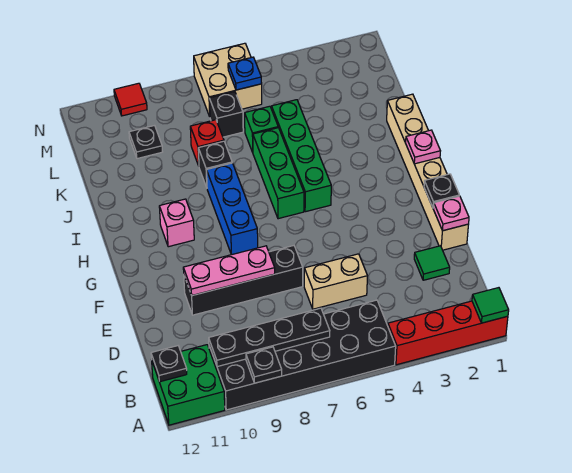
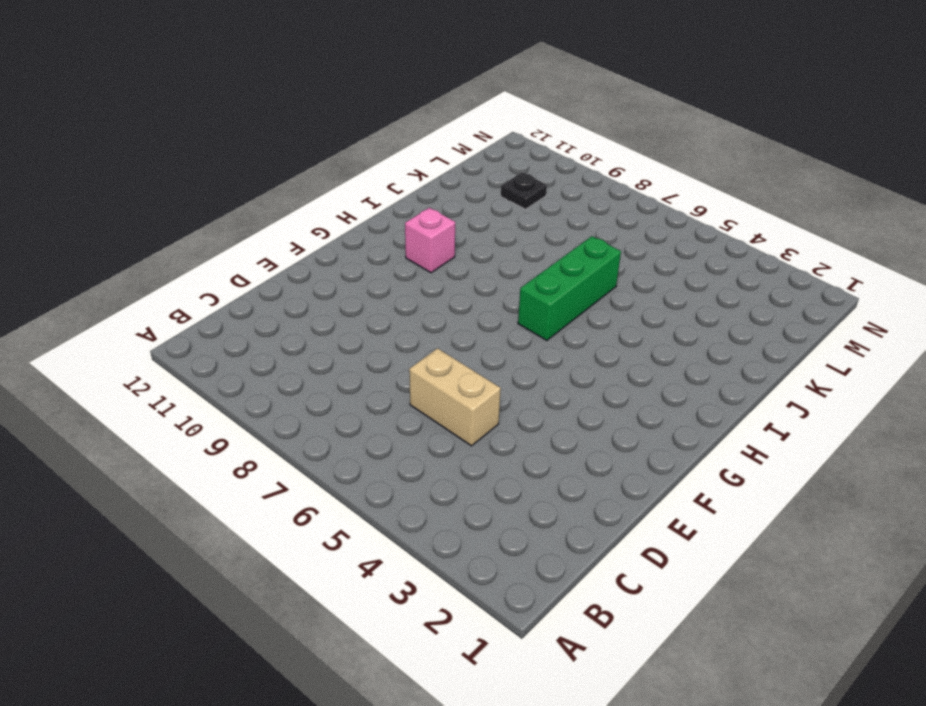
none -> red brick A1:A4 level 1
none -> black brick A5:B10 level 1
none -> green brick A11:B12 level 1

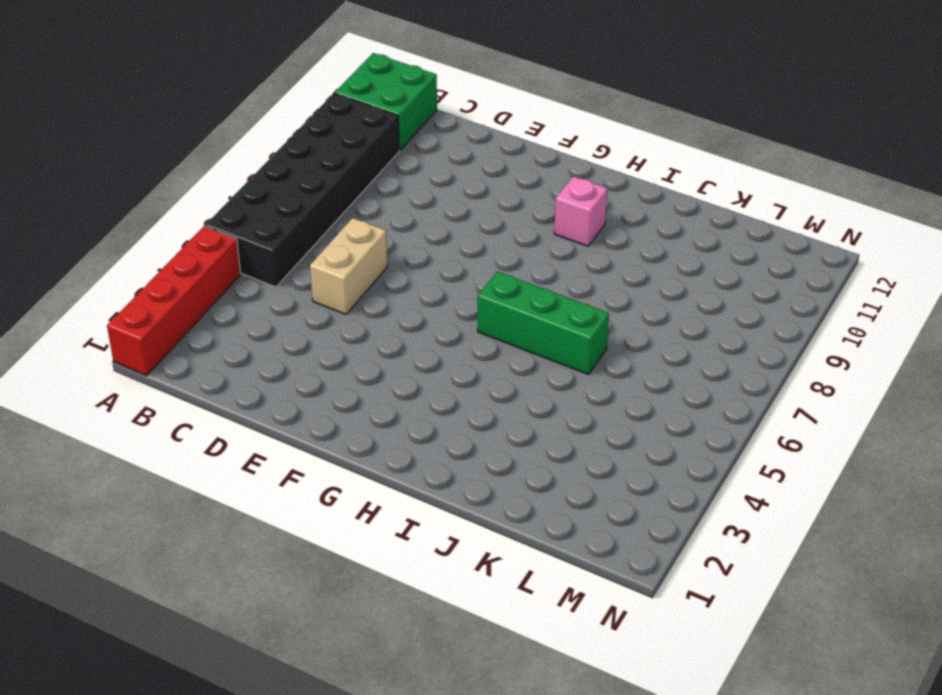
none -> green tile D2 level 1
none -> tan brick E1:J1 level 1
none -> black brick E7:E10 level 1

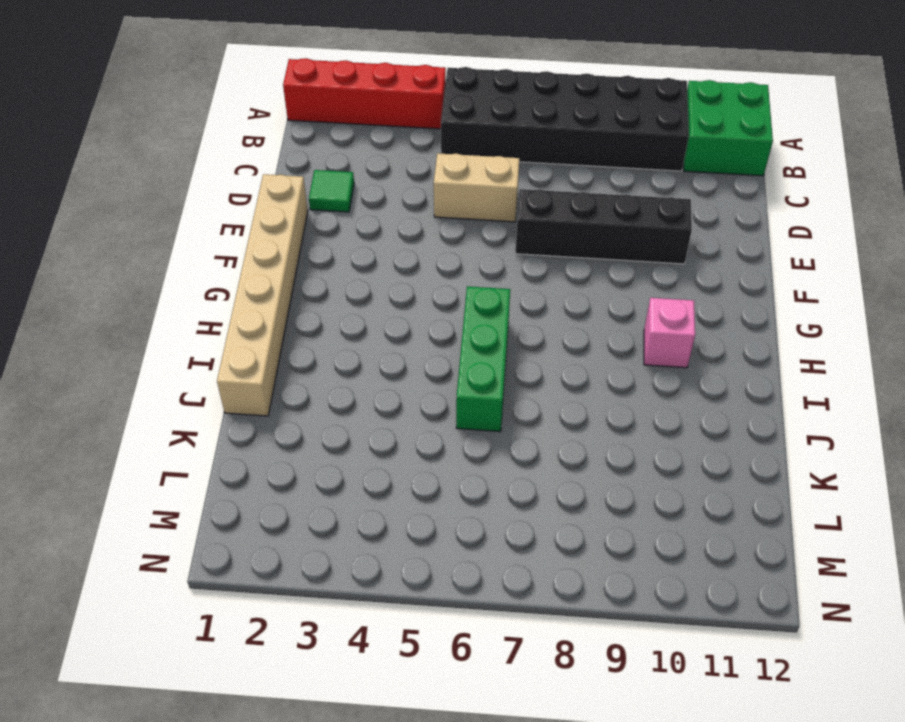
none -> blue brick G8:I8 level 1
none -> green brick H5:K5 level 1
none -> black brick J8 level 1

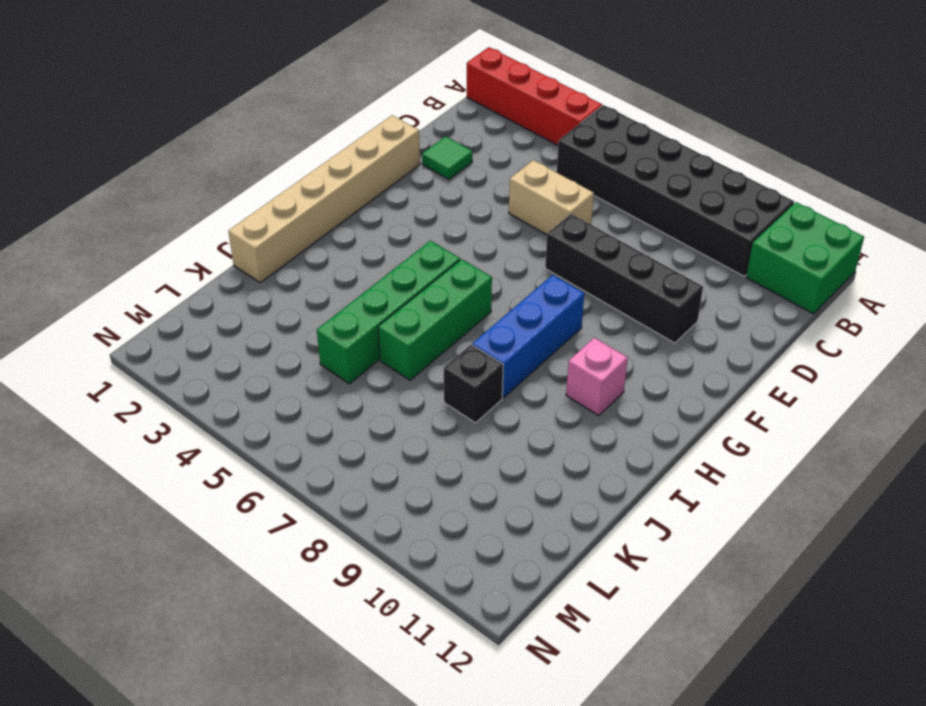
none -> green brick K6 level 1
none -> red brick K8 level 1
none -> black brick L7 level 1

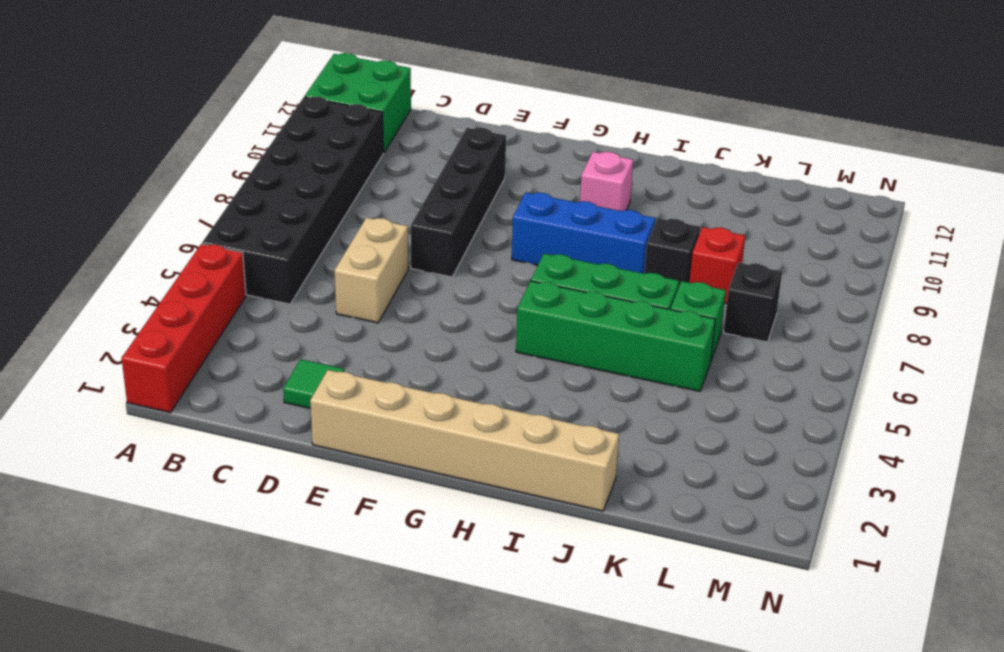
none -> black plate L10 level 1
none -> tan brick M6:N7 level 1
none -> red tile N10 level 1

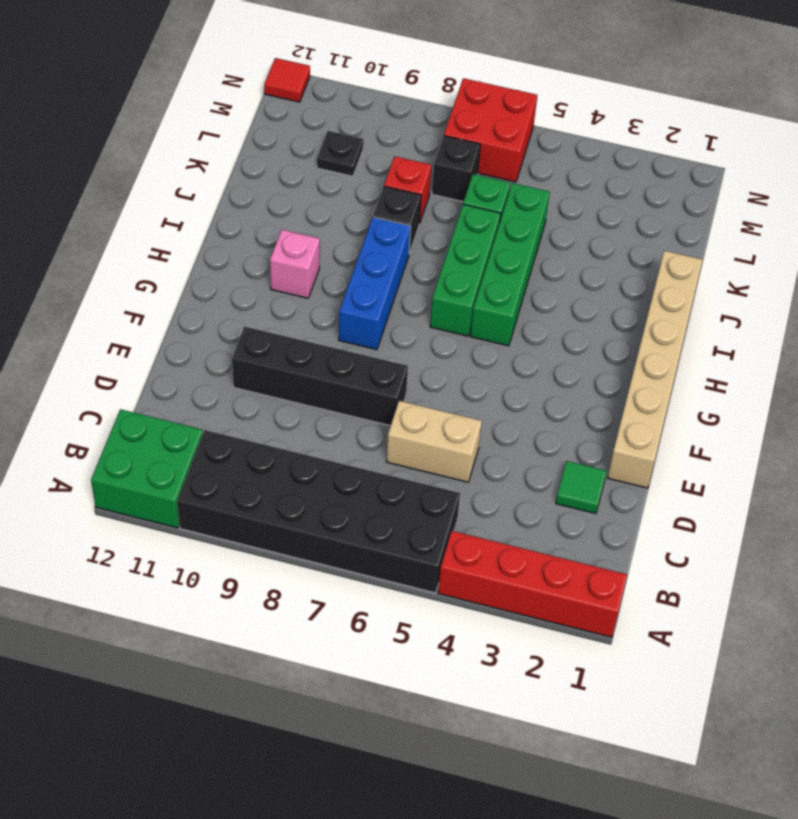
red brick M6:N7 level 1 -> tan brick M6:N7 level 1
red tile N12 level 1 -> red tile N10 level 1
none -> green tile A1 level 2
none -> black plate A9 level 2
none -> black plate B7:B10 level 2

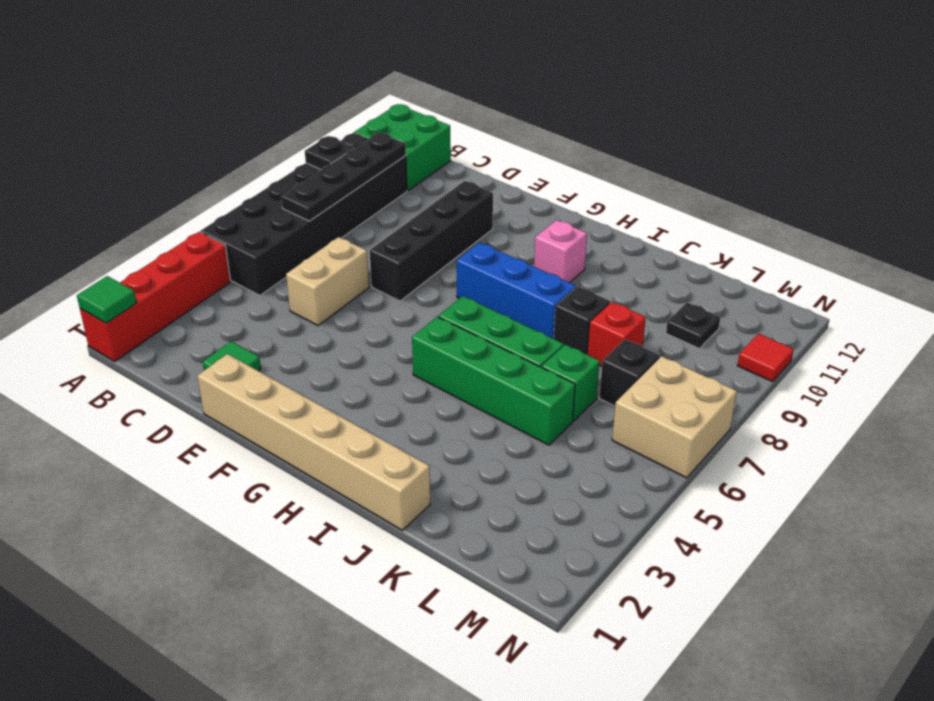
none -> black plate B12 level 2
none -> pink plate E1 level 2
none -> pink plate E8:E10 level 2

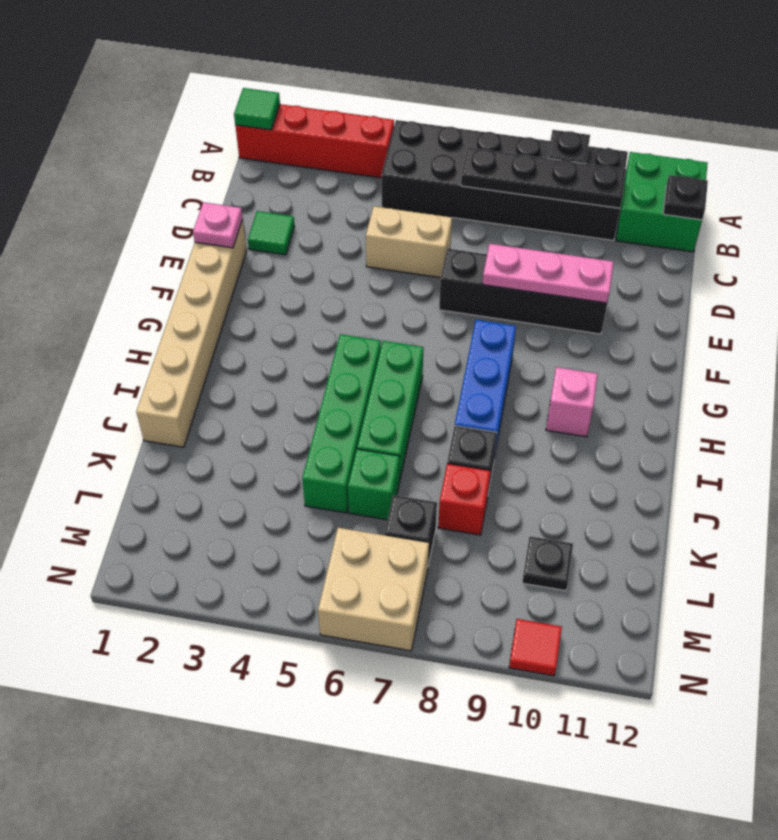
none -> black plate F1 level 2
none -> pink plate H1 level 2
none -> blue plate M6 level 2

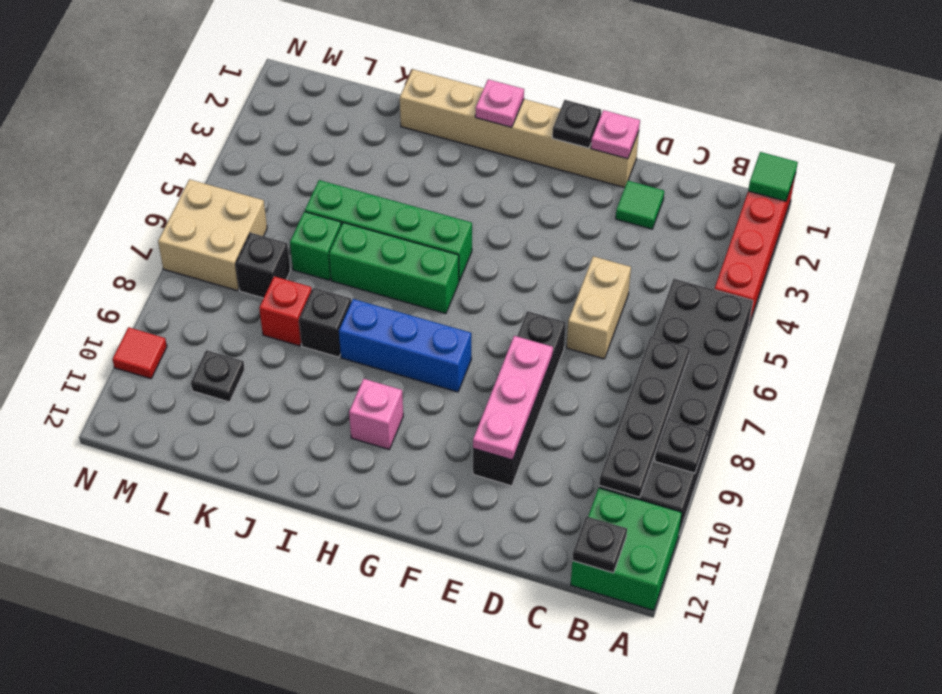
none -> blue plate M6 level 2

